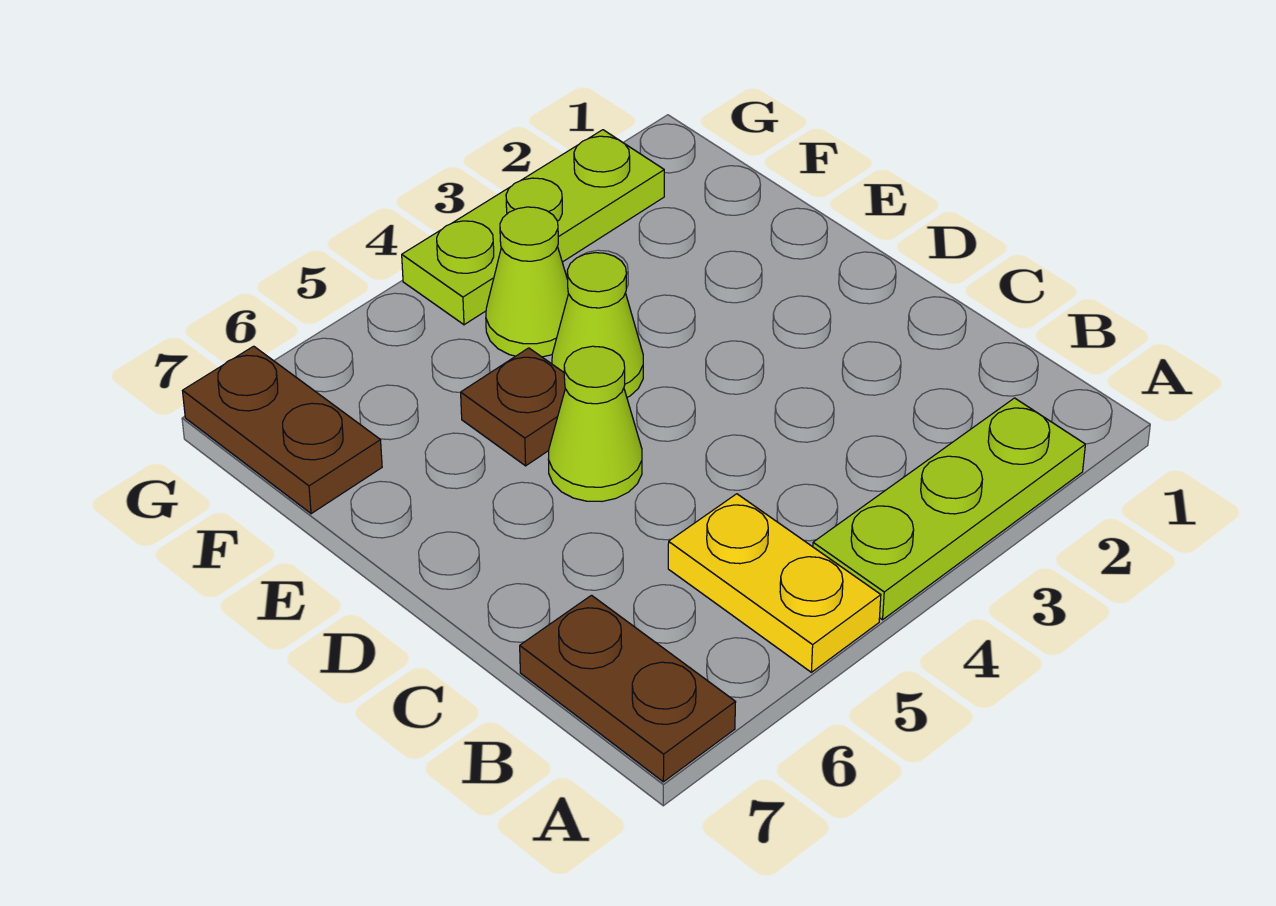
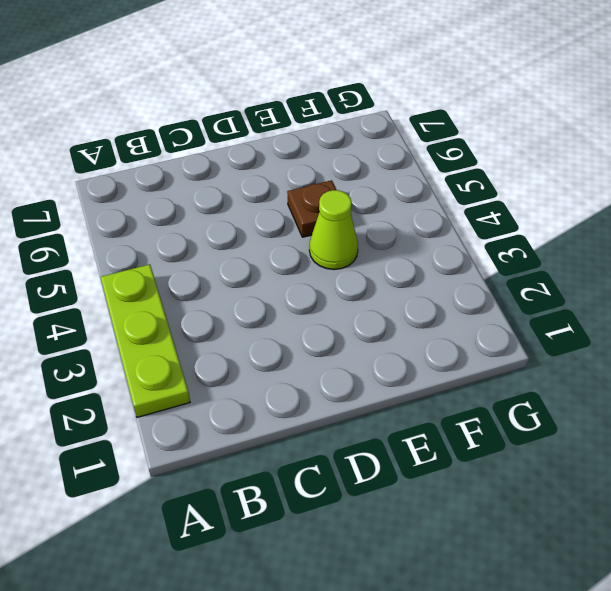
none -> yellow plate A5:B5 level 1
none -> brown plate A7:B7 level 1

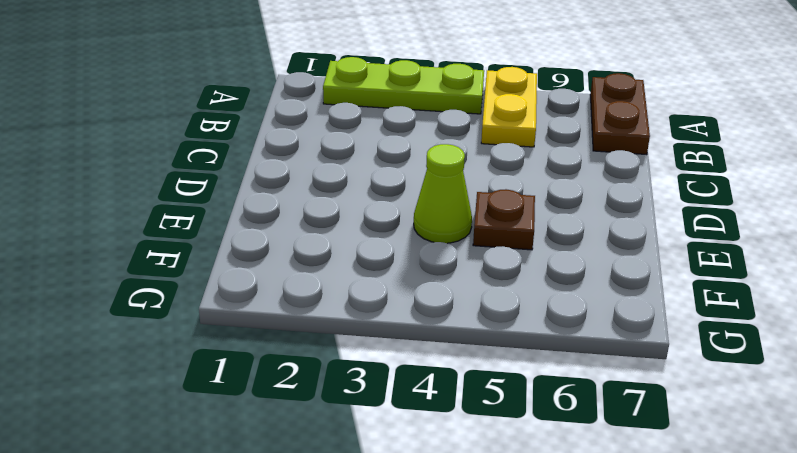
none -> lime cone D5 level 1
none -> lime cone F4 level 1

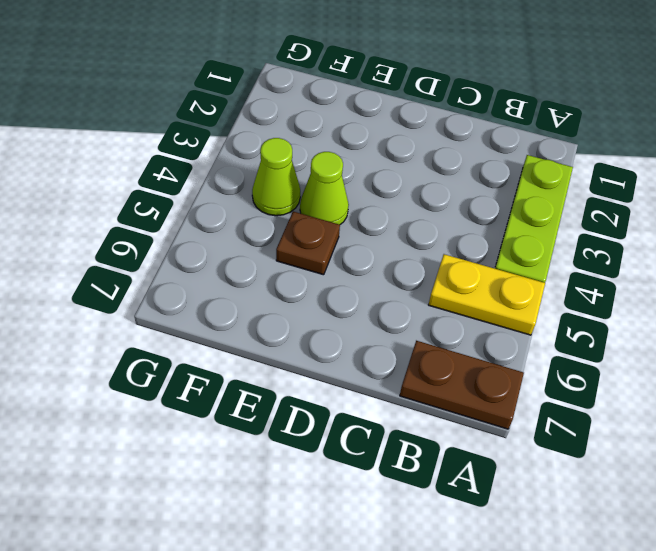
none -> lime cone D5 level 1
none -> brown plate F7:G7 level 1

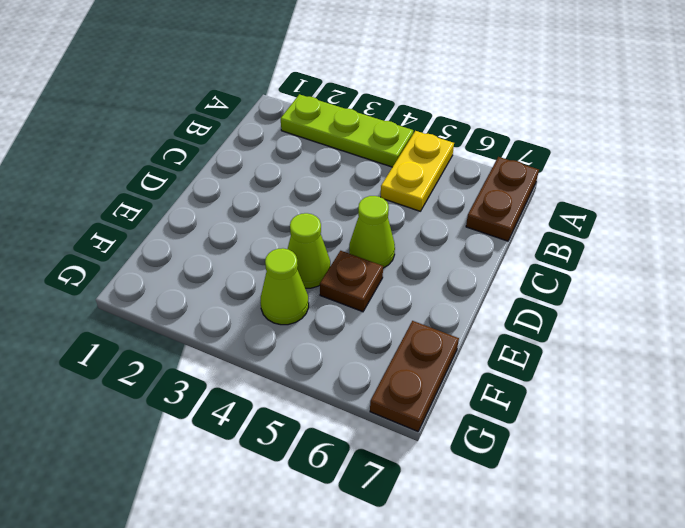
none -> lime plate G2:G4 level 1

